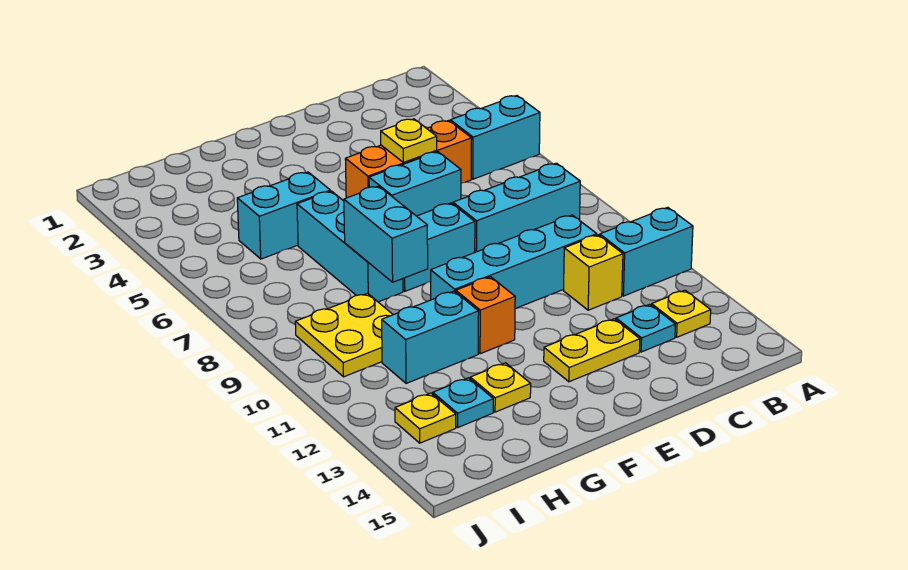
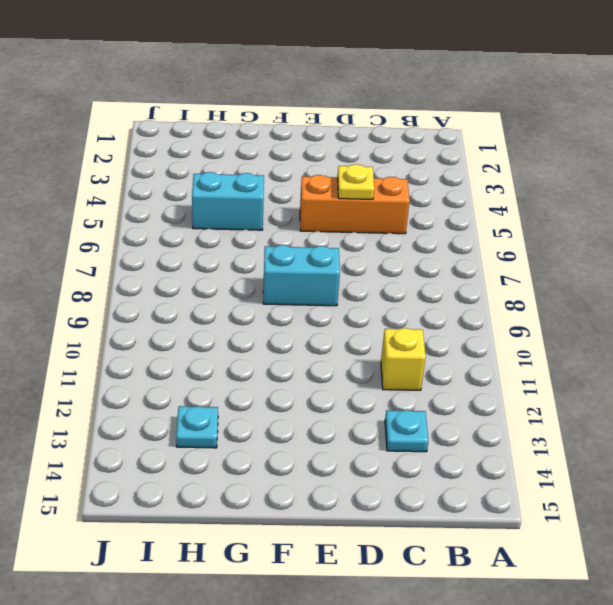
none -> cyan brick A5:B5 level 1
none -> cyan brick A11:B11 level 1
none -> cyan brick B8:D8 level 1

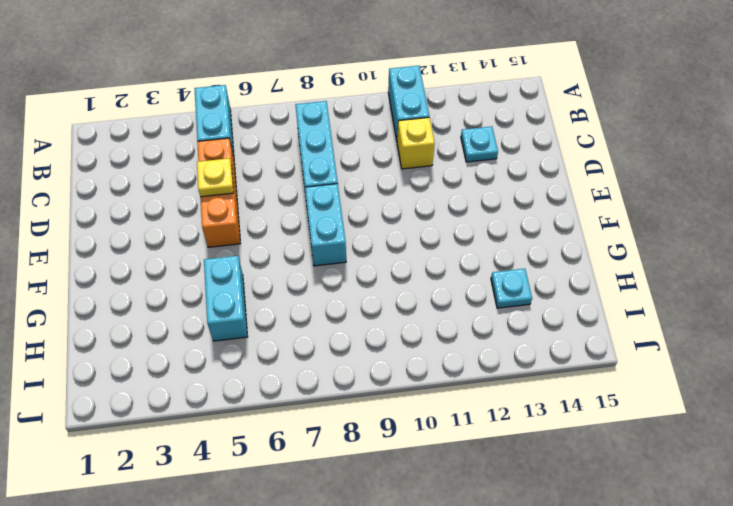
none -> yellow plate B13 level 1
none -> cyan brick C10:F10 level 1
none -> cyan brick D6:E6 level 1

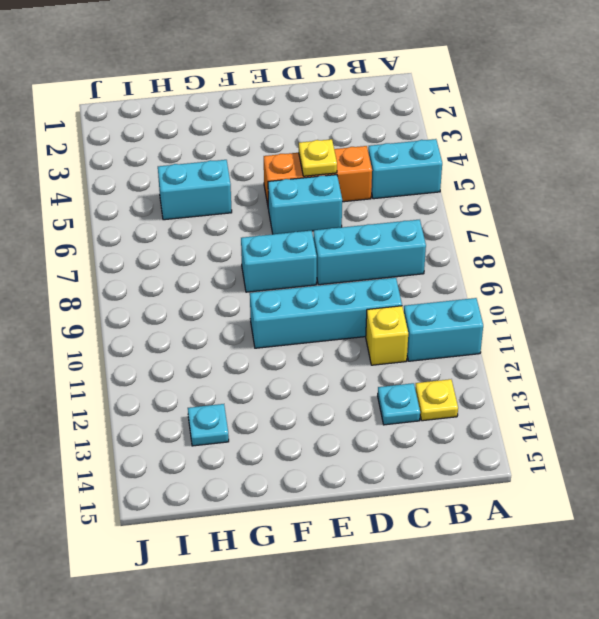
none -> yellow plate D13:E13 level 1
none -> orange brick F11 level 1
none -> cyan brick G6:G8 level 1

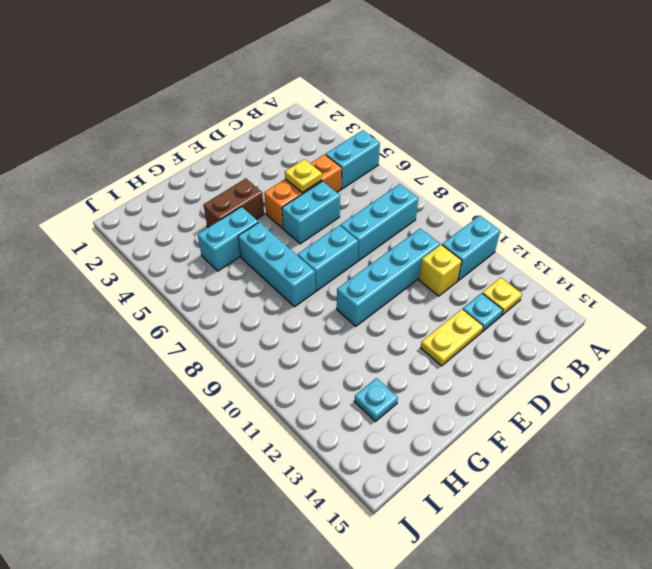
brown brick F4:G4 level 1 -> none
none -> orange brick F11 level 1
none -> cyan brick G11:H11 level 1
none -> yellow plate G13 level 1

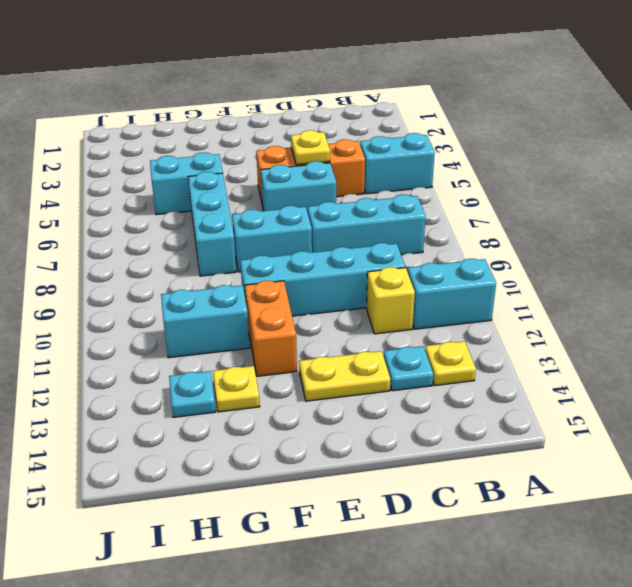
orange brick F11:F12 level 1 -> orange brick F11 level 1
none -> yellow plate H9:I10 level 1
none -> yellow plate I13 level 1
none -> cyan brick G8:G9 level 2

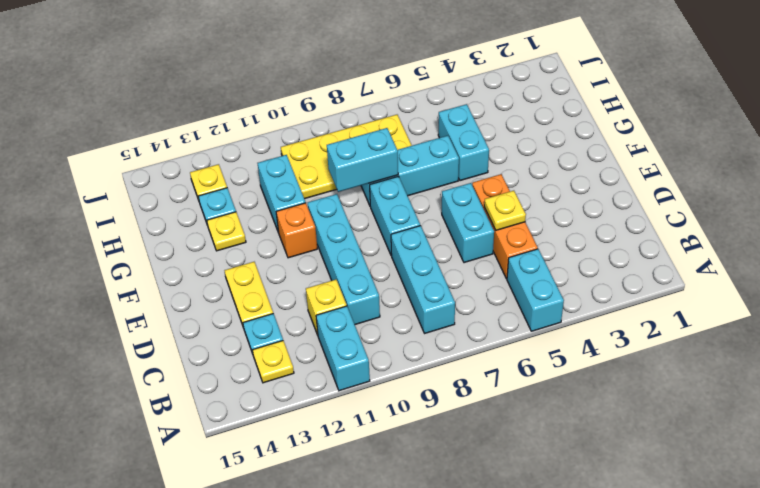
yellow plate H7:I10 level 1 -> yellow plate H9:I10 level 1

